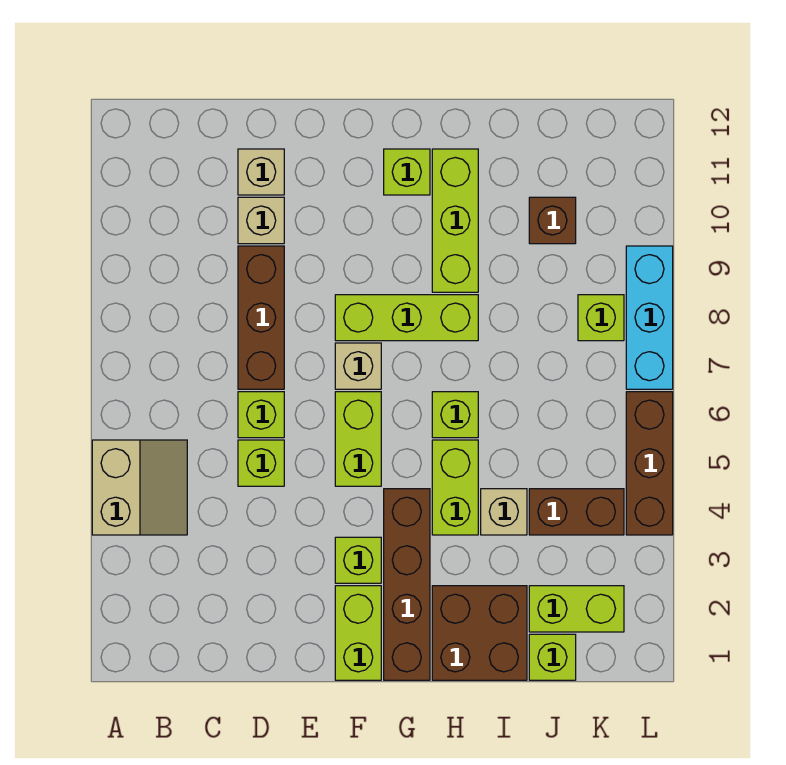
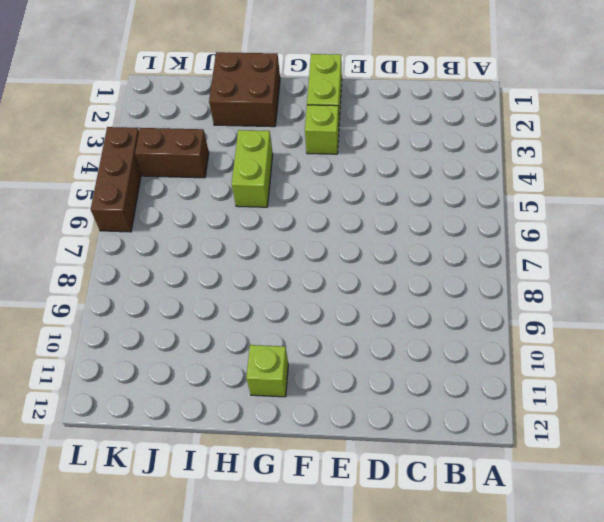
none -> tan slope A4:B5 level 1 top A
none -> lime brick D5 level 1
none -> lime brick D6 level 1

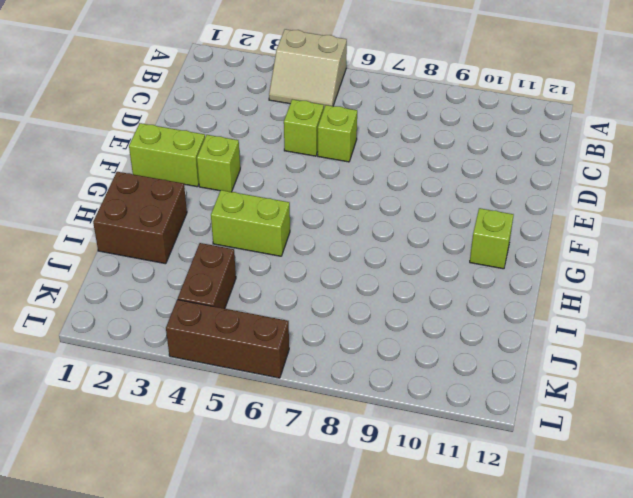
none -> brown brick D7:D9 level 1
none -> tan brick D10 level 1
none -> tan brick D11 level 1

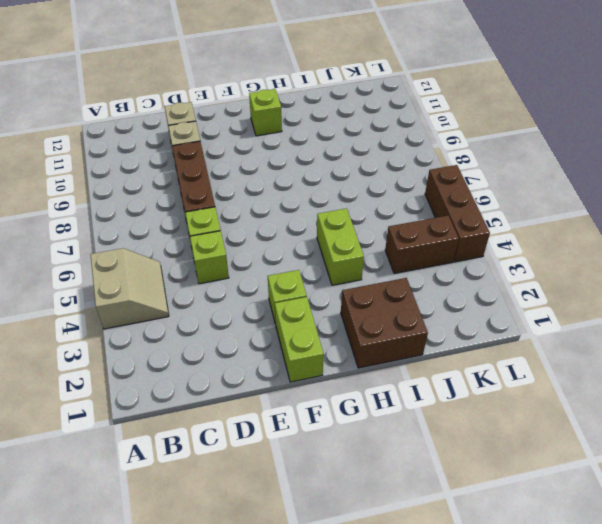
none -> lime brick F5:F6 level 1
none -> tan brick F7 level 1
none -> lime brick F8:H8 level 1

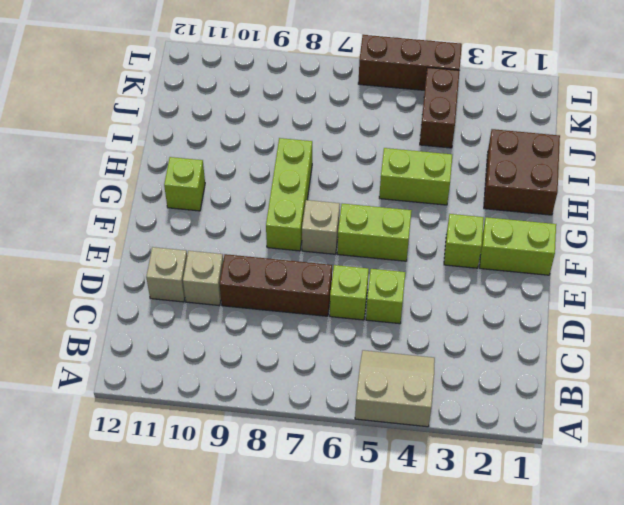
none -> brown brick G1:G4 level 1
none -> lime brick H6 level 1
none -> lime brick H9:H11 level 1

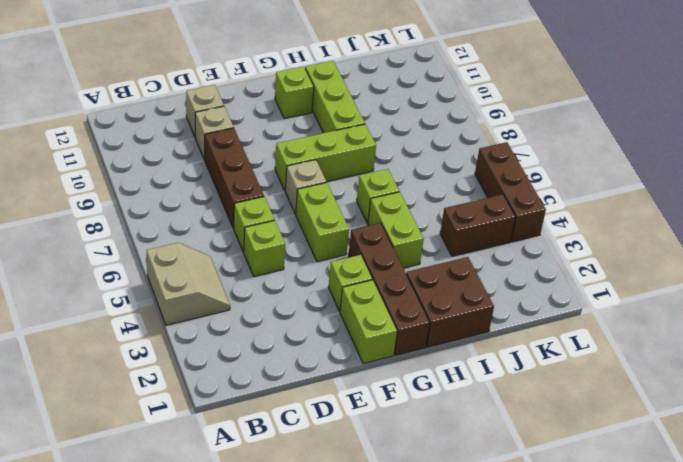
none -> tan brick I4 level 1
none -> lime brick J1 level 1
none -> lime brick J2:K2 level 1

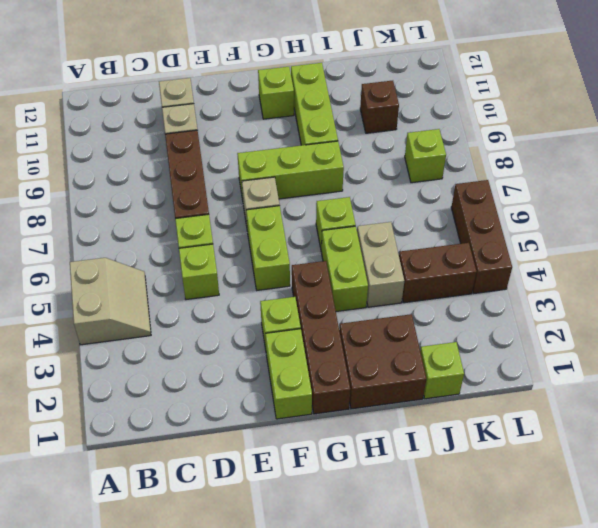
tan brick I4:I5 level 1 -> tan brick I4 level 1
none -> lime brick J2:K2 level 1
none -> cyan brick L7:L9 level 1

